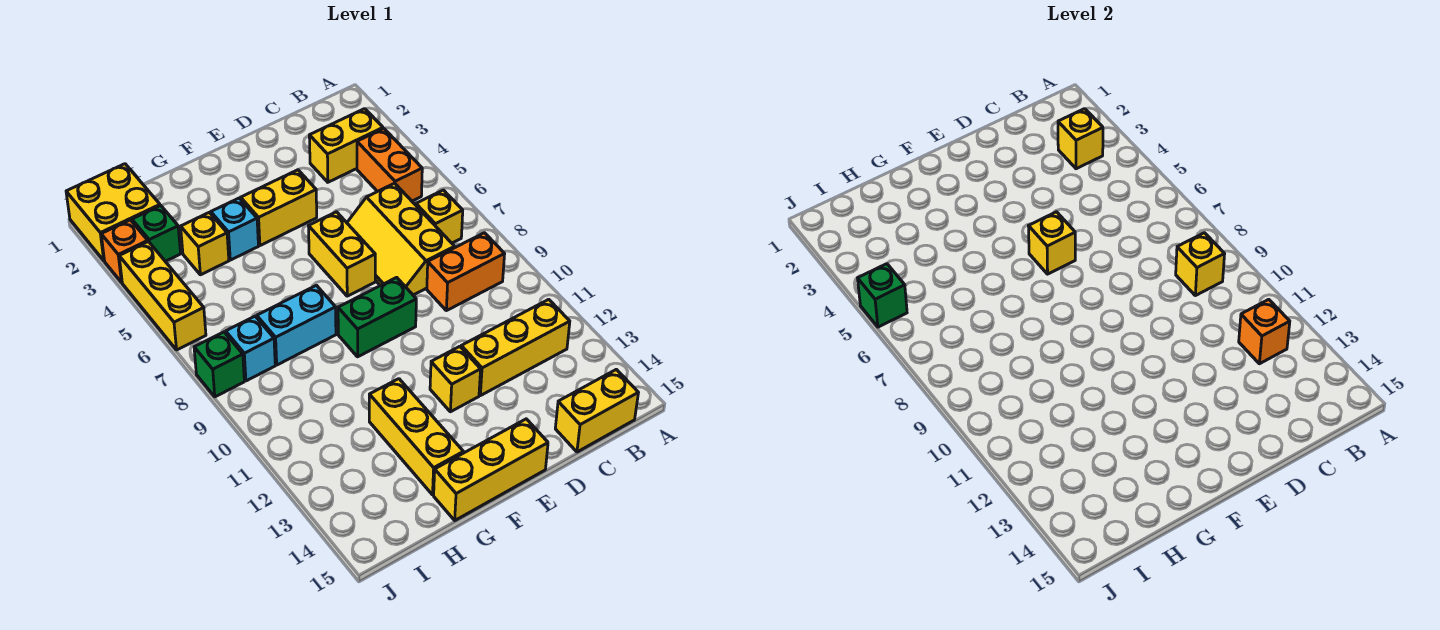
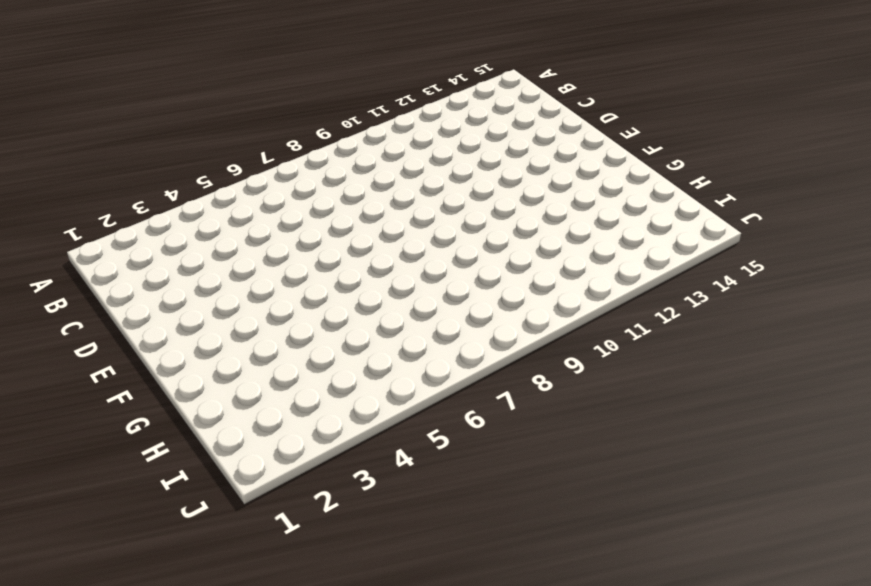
none -> yellow brick B3:C3 level 1
none -> orange brick B4:B5 level 1
none -> yellow brick B7 level 1

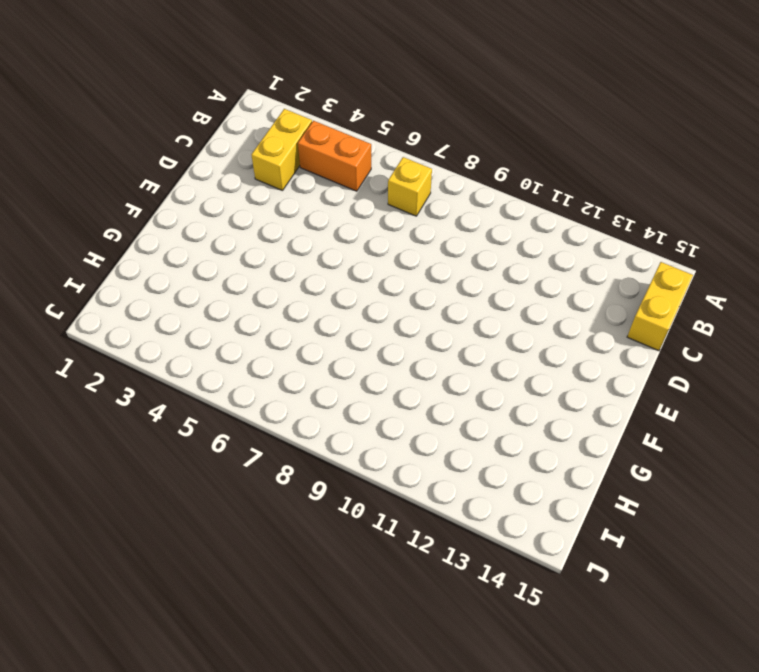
none -> orange brick B9:C9 level 1
none -> yellow brick B12:D12 level 1
none -> yellow slope C6:D8 level 1 top C

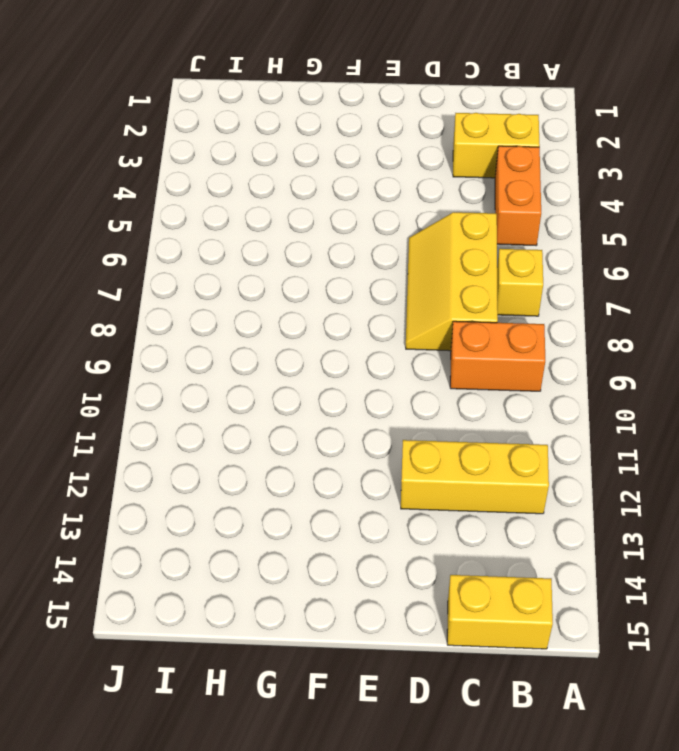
none -> yellow brick E4:F4 level 1
none -> yellow brick E6:E7 level 1
none -> green brick E9:F9 level 1

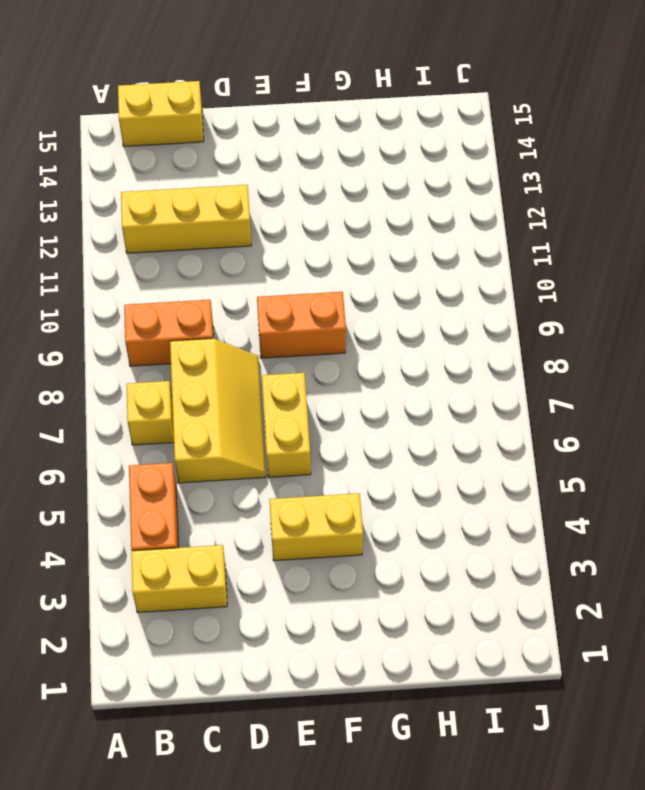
orange brick E9:F9 level 1 -> green brick E9:F9 level 1
none -> yellow brick E12 level 1
none -> yellow brick E15:G15 level 1
none -> cyan brick G4 level 1

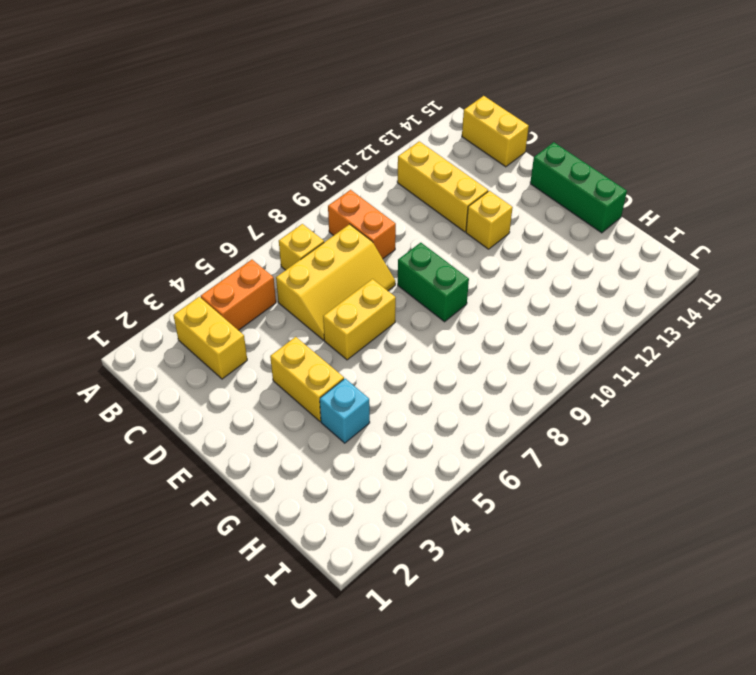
green brick E15:G15 level 1 -> yellow brick E15:G15 level 1
none -> cyan brick G8:H8 level 1
none -> yellow brick G12:G14 level 1
none -> yellow brick H4 level 1

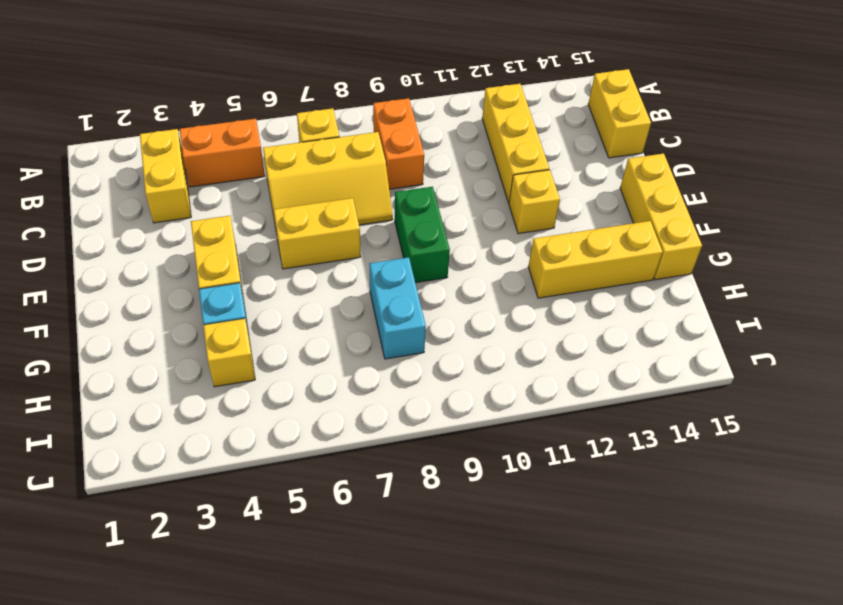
none -> yellow brick I1:J2 level 1
none -> green brick I3 level 1
none -> cyan brick I8 level 1

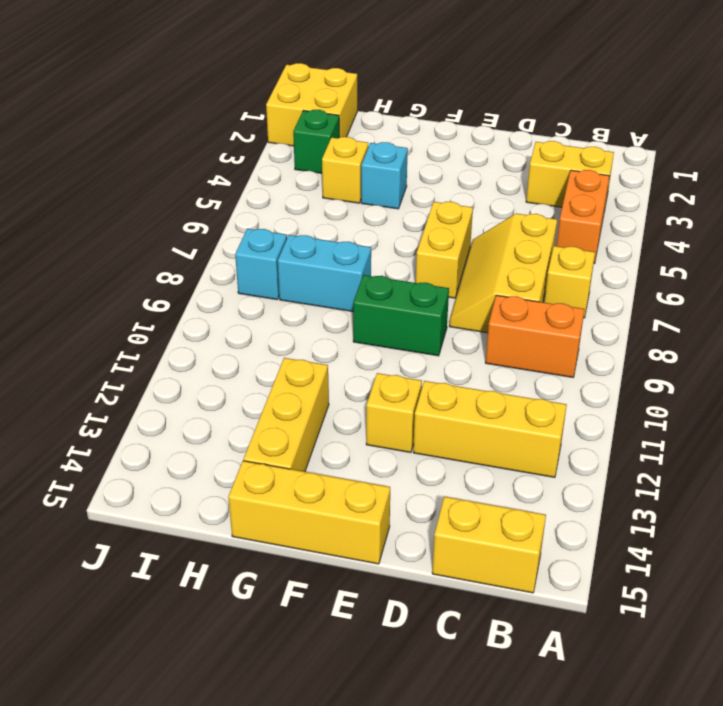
none -> yellow brick E4:F4 level 1
none -> orange brick J3 level 1
none -> yellow brick J4:J6 level 1

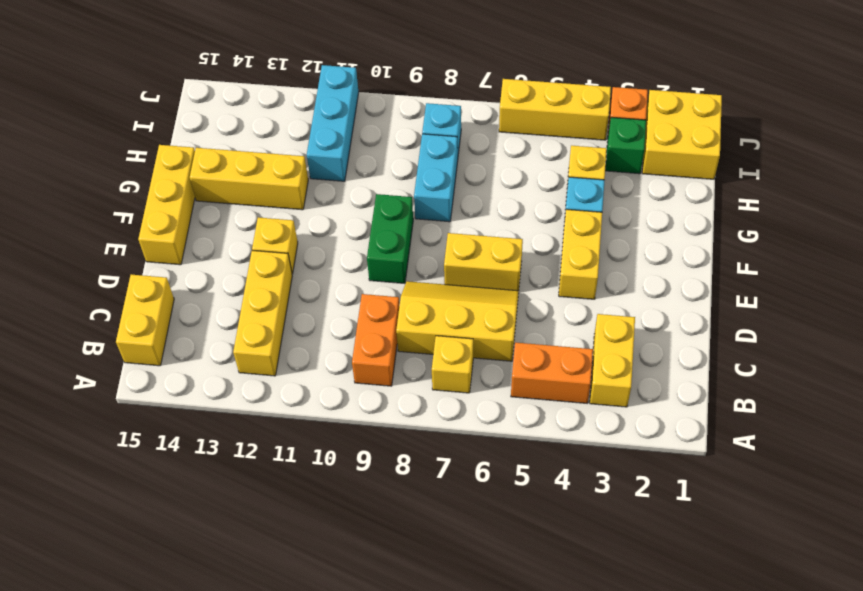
cyan brick H11:J11 level 1 -> none
none -> green brick J8 level 1
none -> yellow brick B3 level 2
none -> yellow brick B9 level 2

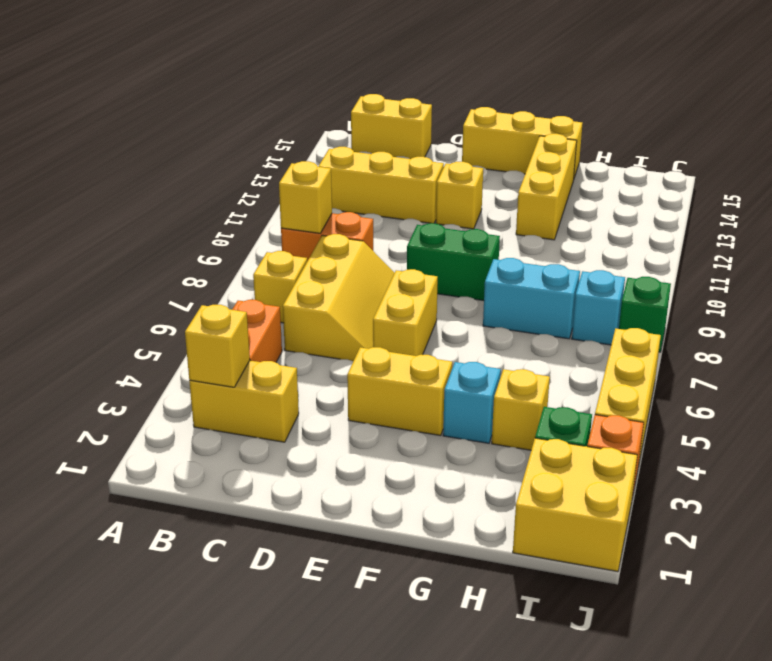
none -> orange brick B12 level 2
none -> yellow brick E6 level 2
none -> green brick J5 level 2

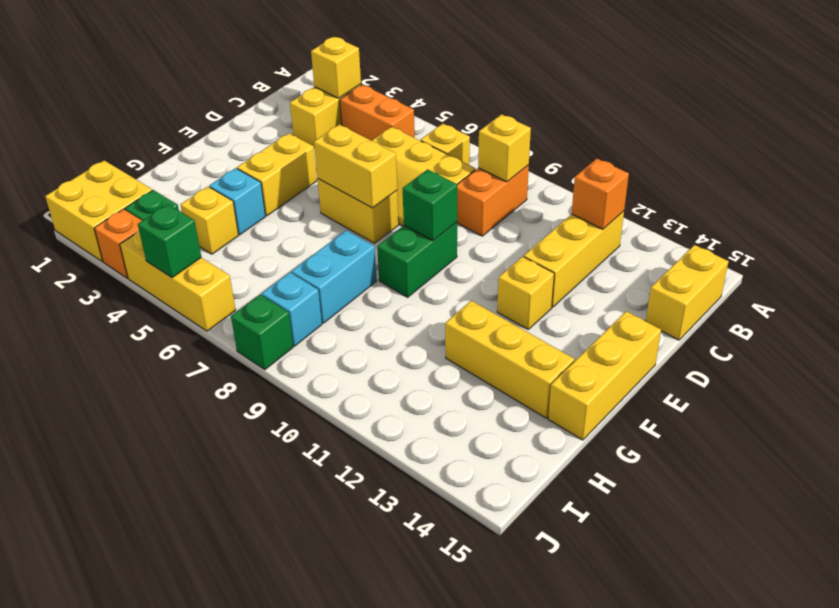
yellow brick E6:E7 level 2 -> yellow brick E6 level 2
green brick E9 level 2 -> none

